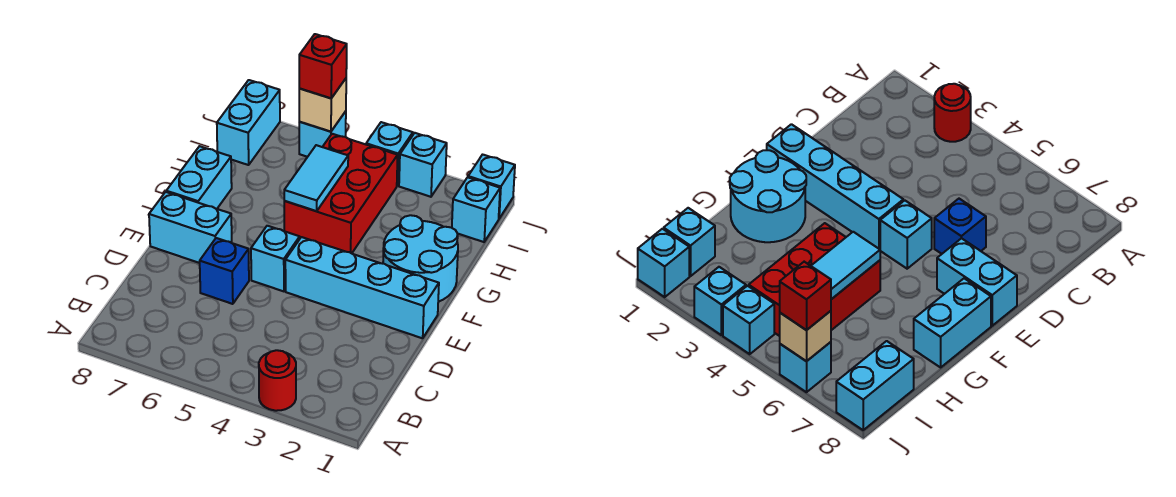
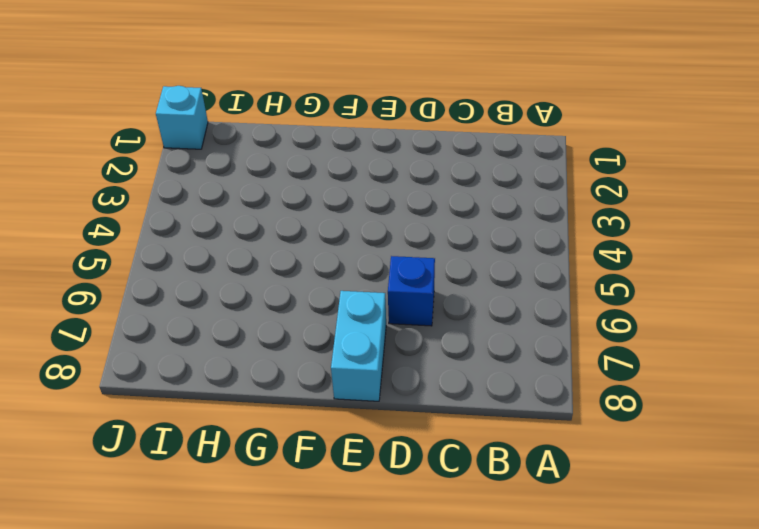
none -> red round brick A3 level 1
none -> cyan brick E1:E4 level 1
none -> cyan brick E5 level 1

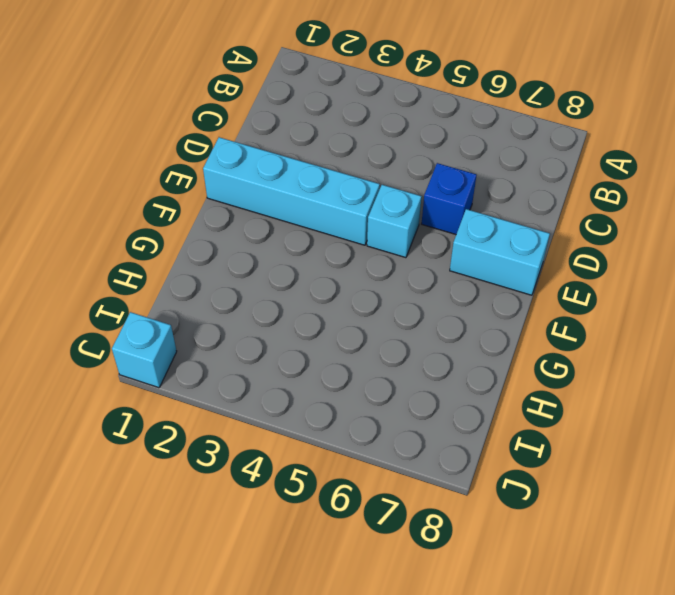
none -> red round brick A3 level 1
none -> cyan round brick F1:G2 level 1
none -> cyan brick F8:G8 level 1

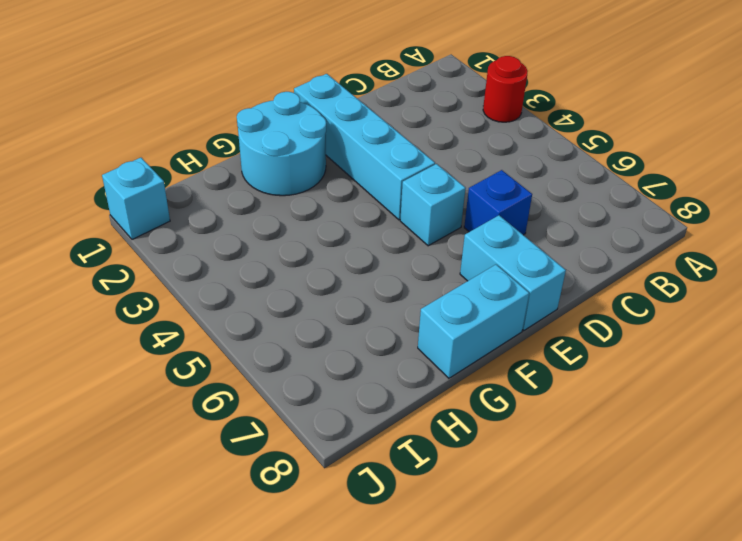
none -> red brick G4:I5 level 1
none -> cyan brick I1 level 1
none -> cyan brick I8:J8 level 1

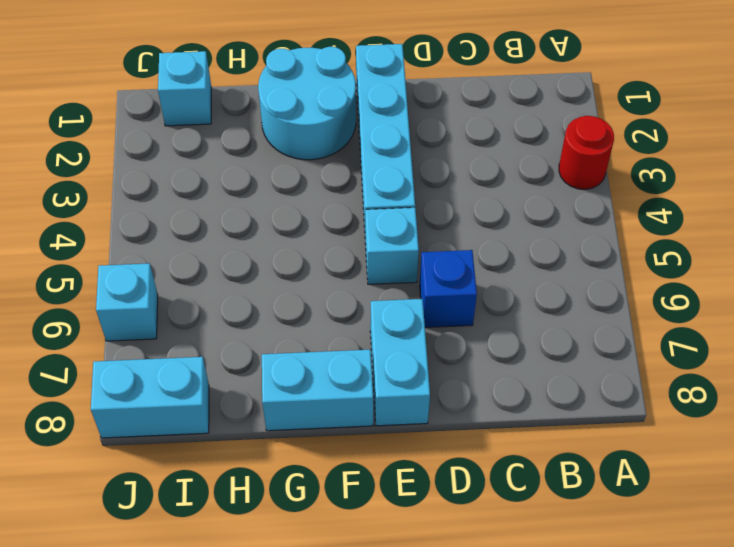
none -> red brick G4:I5 level 1
none -> cyan brick J1 level 1
none -> cyan brick J3 level 1

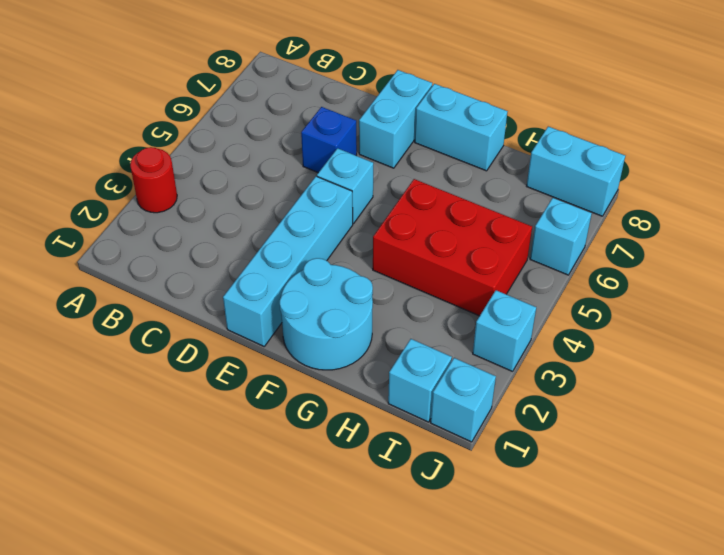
none -> cyan brick J4 level 1
none -> cyan tile G5:H5 level 2
none -> tan brick J6 level 2

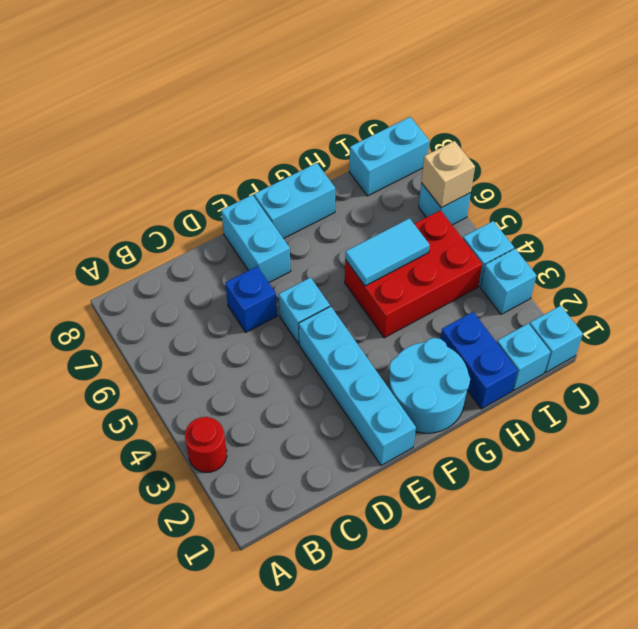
blue brick H1:H2 level 1 -> none
none -> red brick J6 level 3

